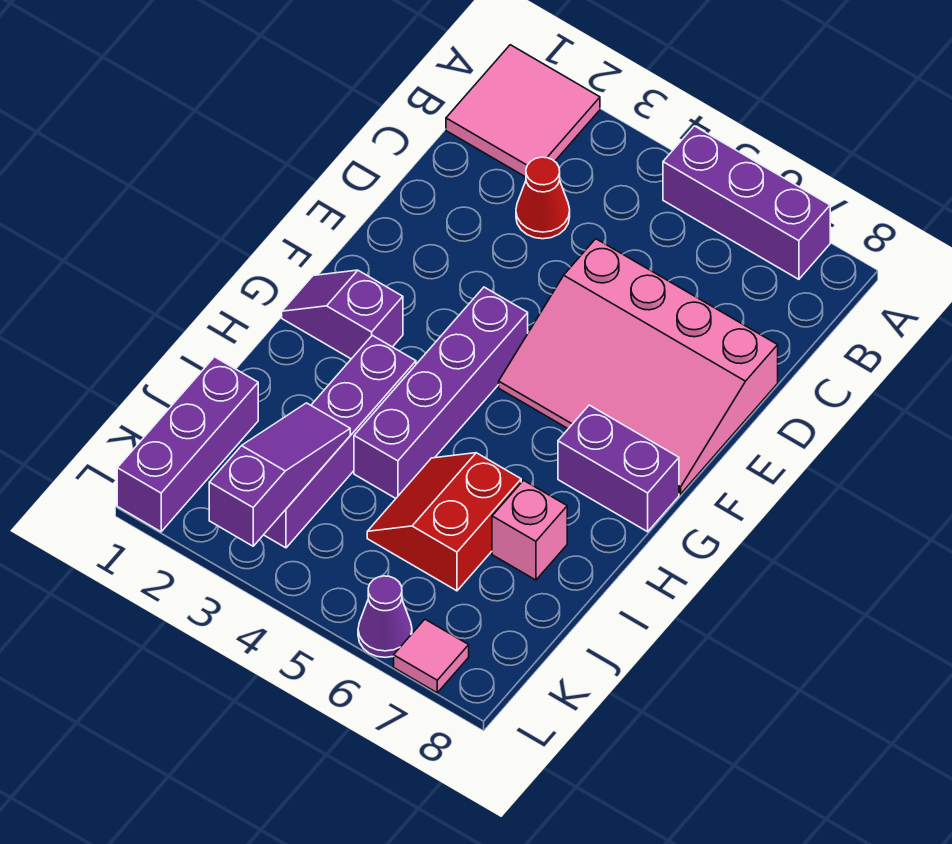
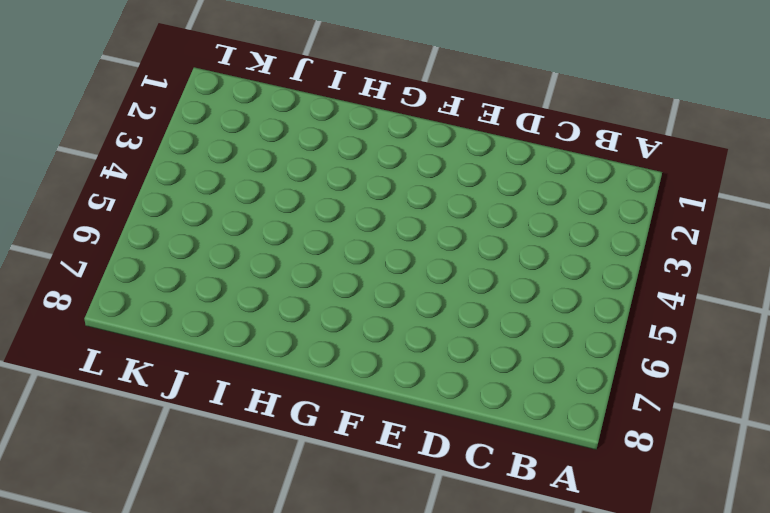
none -> pink tile A1:B2 level 1
none -> purple brick A5:A7 level 1
none -> red cone C3 level 1

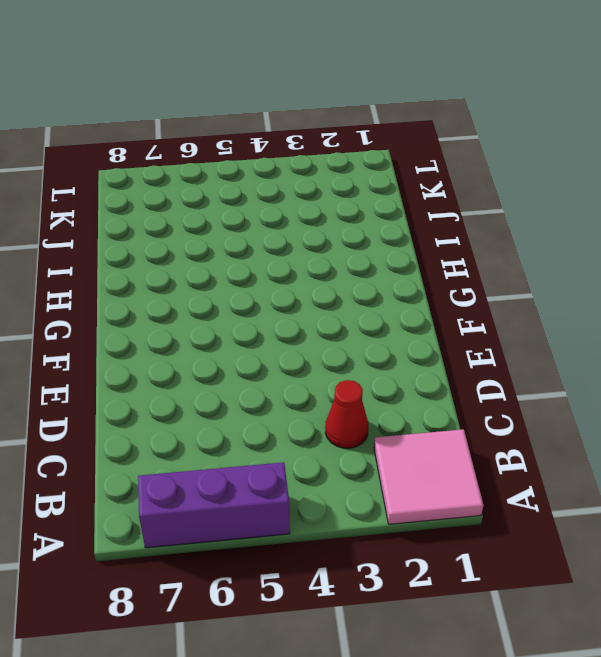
none -> pink slope D5:F8 level 1 top D
none -> purple brick F4:I4 level 1
none -> purple slope G1:G2 level 1 top 2

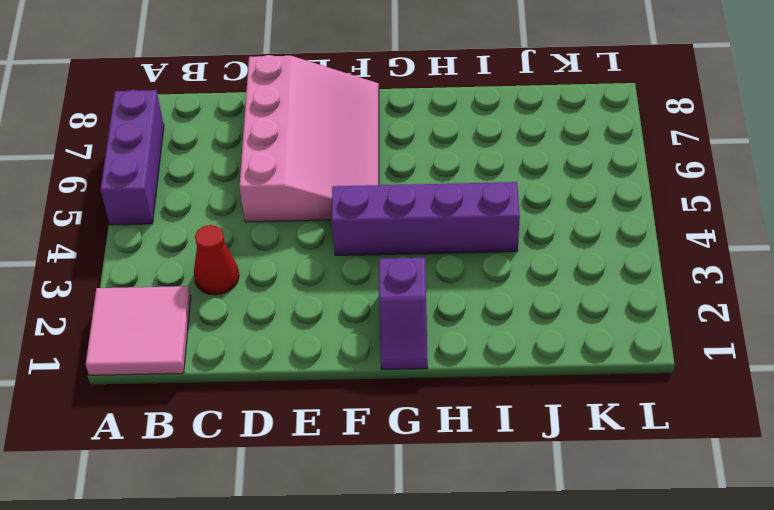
none -> purple brick G7:G8 level 1
none -> purple brick H3:K3 level 1
none -> red slope I5:J6 level 1 top 6

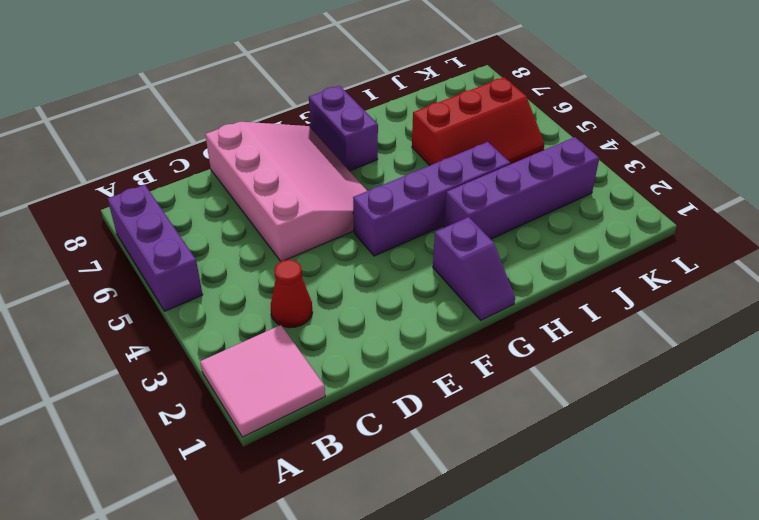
red slope I5:K6 level 1 top 6 -> red slope I5:J6 level 1 top 6
none -> pink brick I7 level 1
none -> purple brick J1:L1 level 1
none -> purple cone L6 level 1

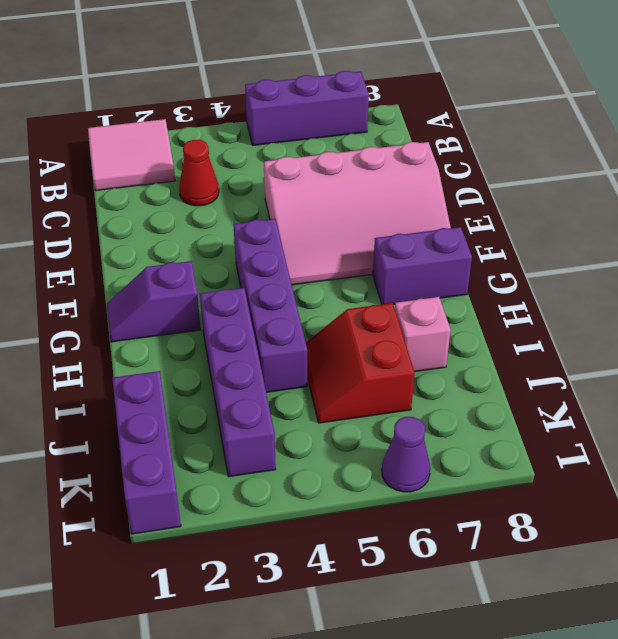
none -> pink tile L7 level 1
none -> purple slope J3:L3 level 2 top L

